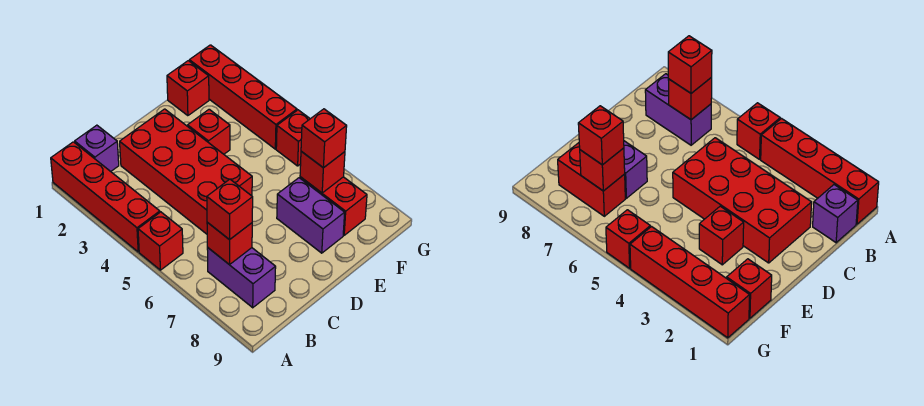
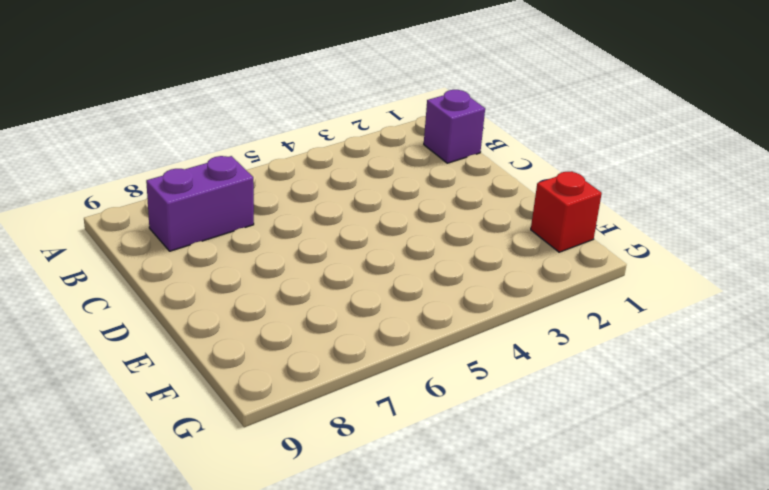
none -> red brick A1:A4 level 1
none -> red brick A5 level 1
none -> red brick C2:D5 level 1

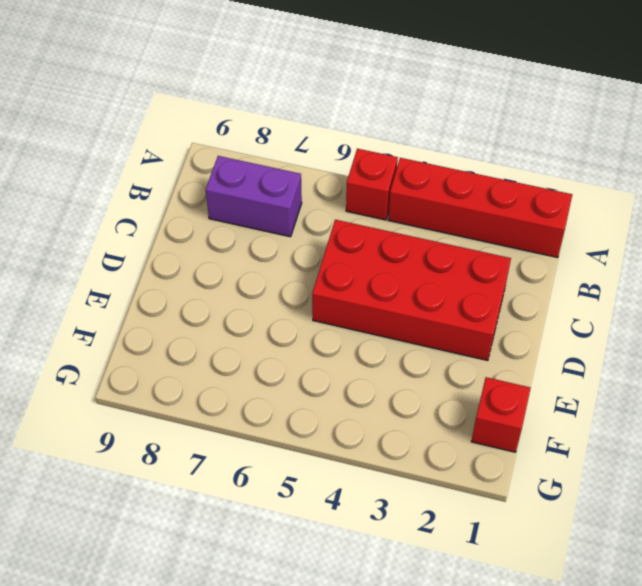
none -> purple brick B1 level 1
none -> red brick E3 level 1
none -> purple brick E7:E8 level 1

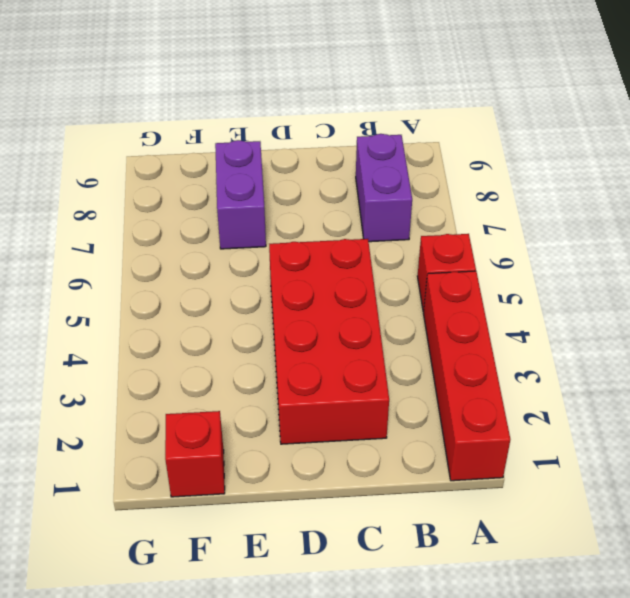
none -> purple brick B1 level 1
none -> red brick E3 level 1
none -> red brick F7:F8 level 1

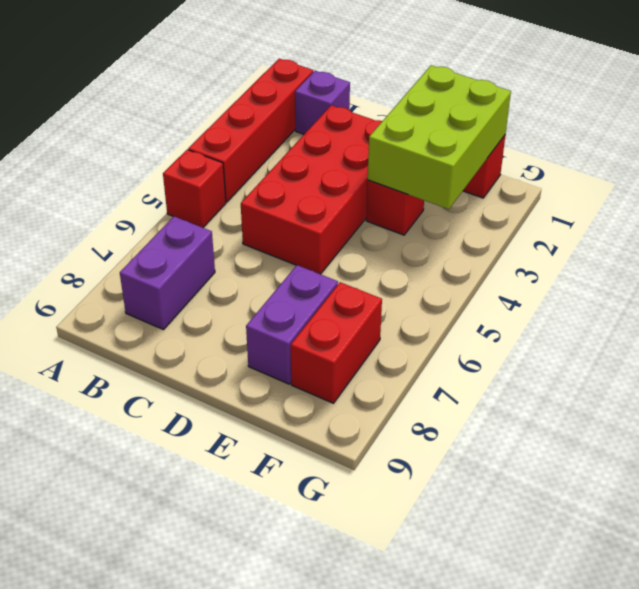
lime brick E1:F3 level 2 -> none
none -> red brick G1:G4 level 1
none -> red brick G5 level 1
none -> red brick B7 level 2

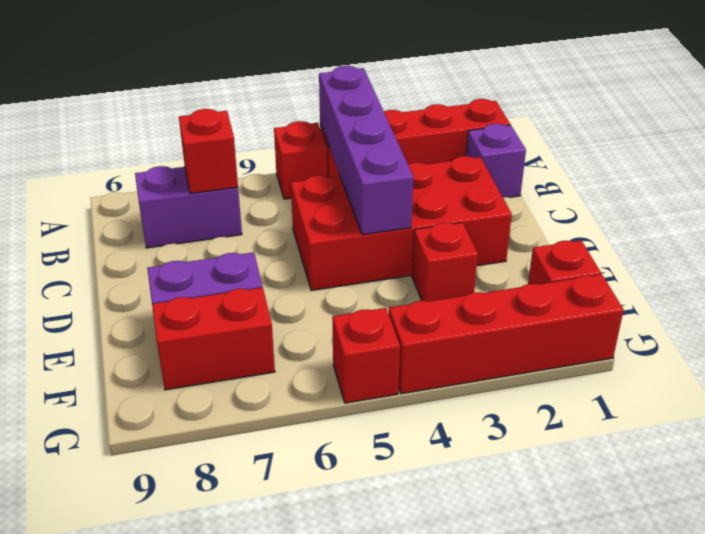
purple brick A4:D4 level 2 -> none
none -> red brick F7 level 2
none -> red brick B7 level 3
none -> red brick F7 level 3

